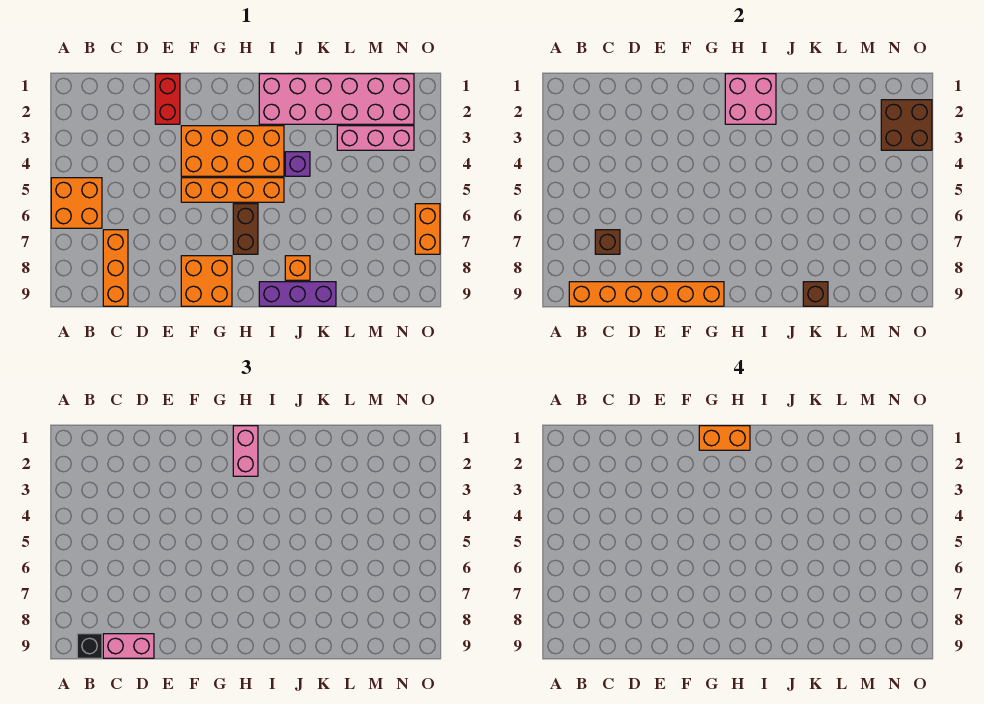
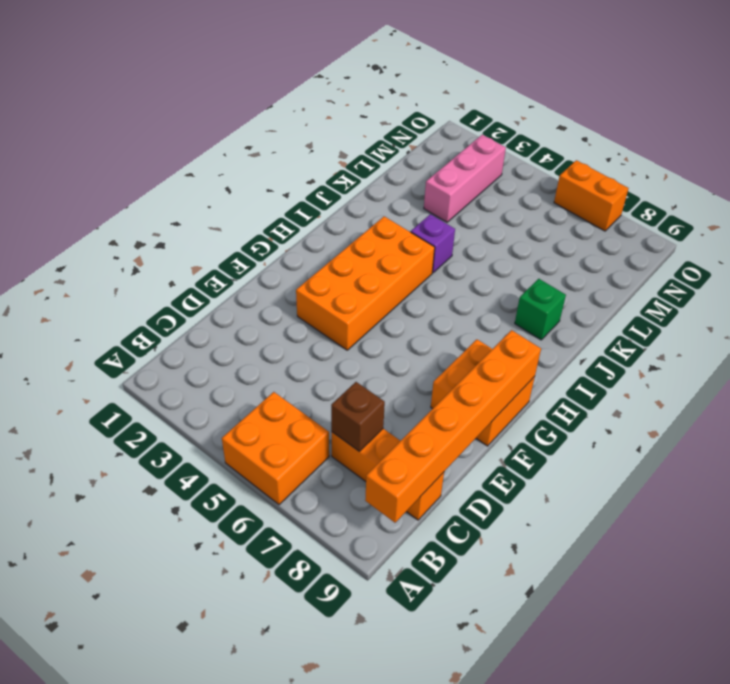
green brick J8 level 1 -> orange brick J8 level 1
none -> red brick E1:E2 level 1
none -> orange brick F5:I5 level 1
none -> brown brick H6:H7 level 1

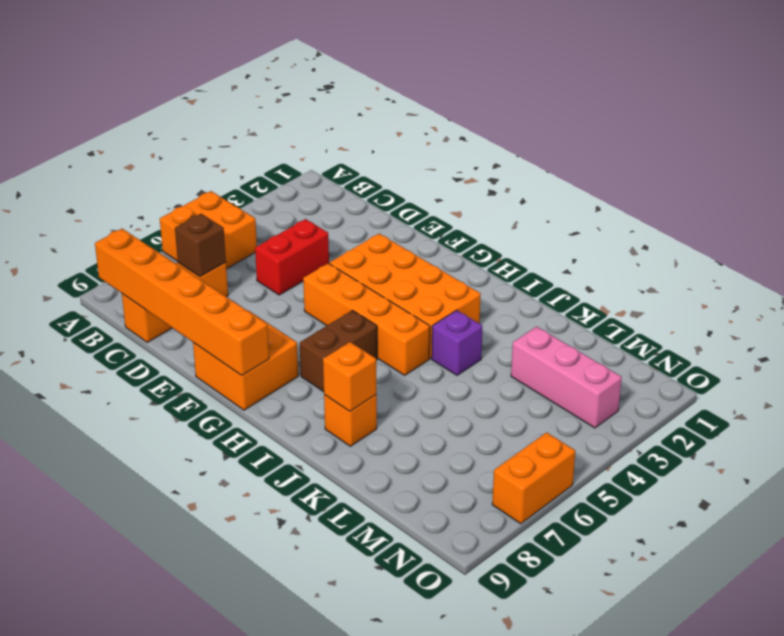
red brick D4:D5 level 1 -> red brick E1:E2 level 1
orange brick J8 level 2 -> none
none -> pink brick I1:N2 level 1
none -> purple brick I9:K9 level 1
none -> pink brick H1:I2 level 2

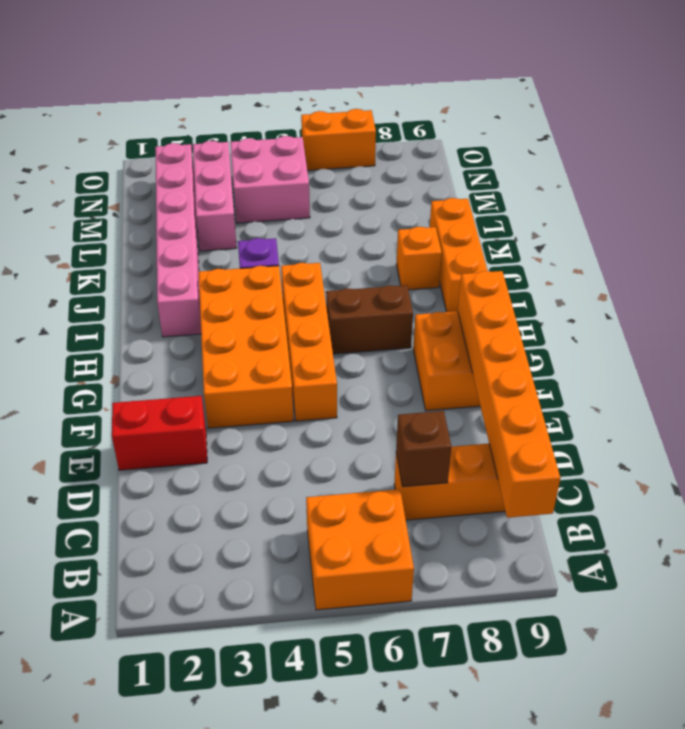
pink brick I2:N2 level 1 -> pink brick I1:N2 level 1
orange brick I9:K9 level 1 -> purple brick I9:K9 level 1
pink brick M4:N5 level 1 -> pink brick H1:I2 level 2
none -> brown brick K9 level 2
none -> brown brick N2:O3 level 2
none -> black brick B9 level 3

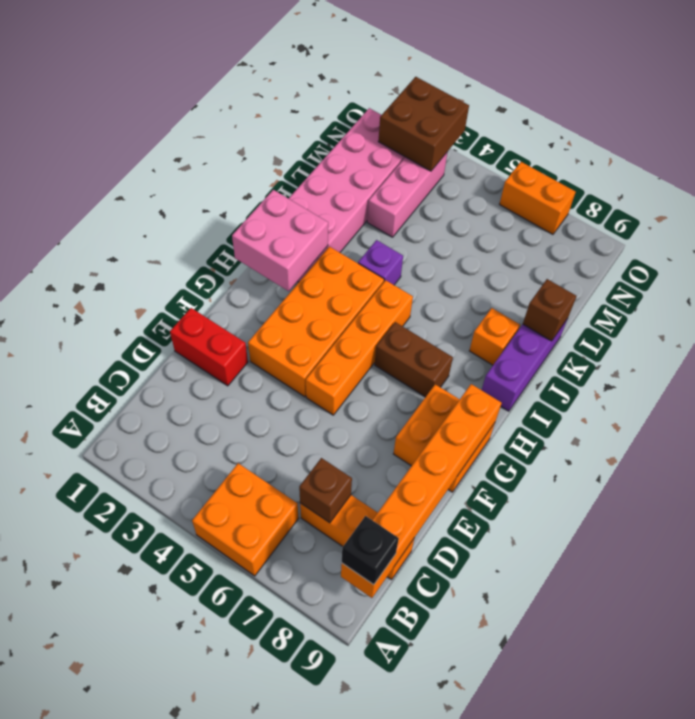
none -> pink brick C9:D9 level 3
none -> pink brick H1:H2 level 3
none -> orange brick G1:H1 level 4

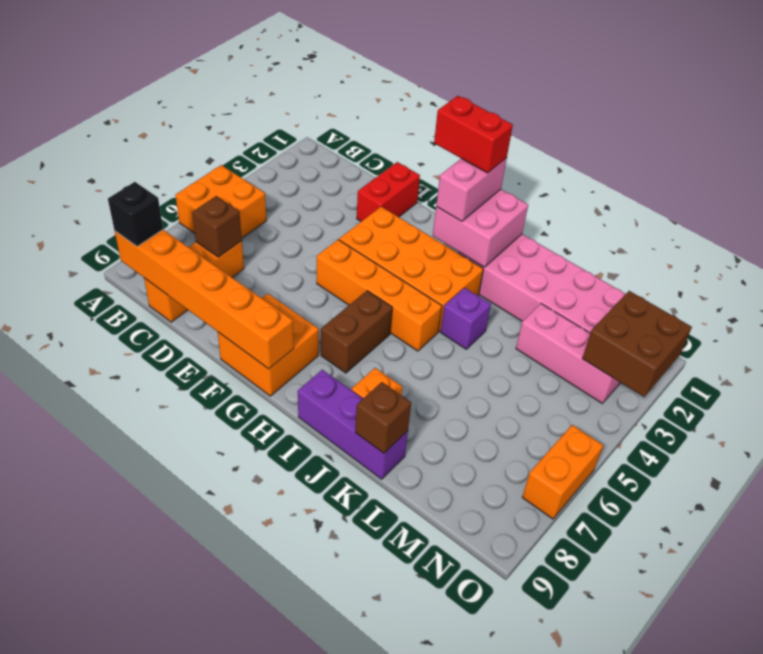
red brick G1:H1 level 4 -> orange brick G1:H1 level 4
none -> pink brick C9:D9 level 3

